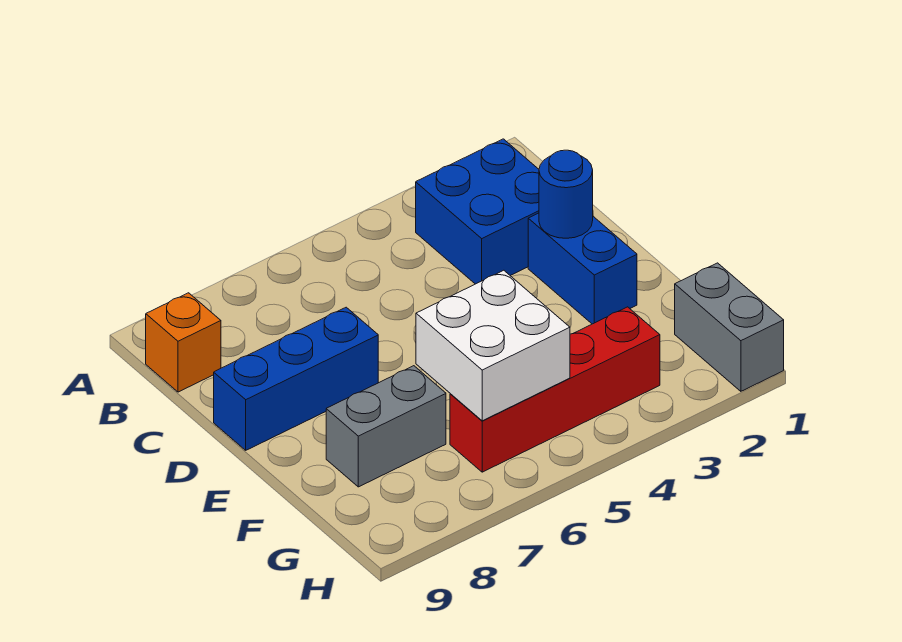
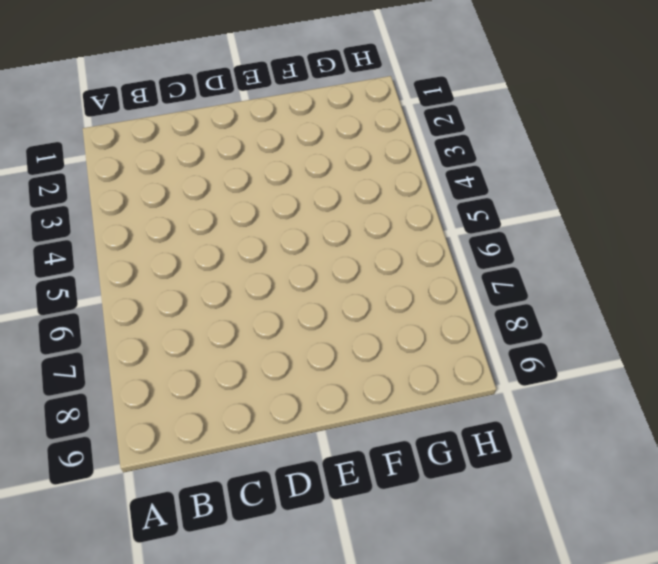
none -> blue brick B2:C3 level 1
none -> orange brick B9 level 1

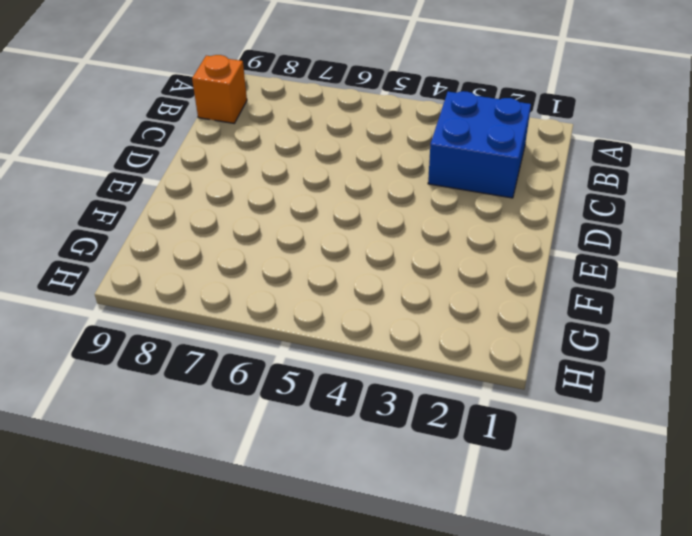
none -> blue brick D2:E2 level 1
none -> blue brick D7:D9 level 1

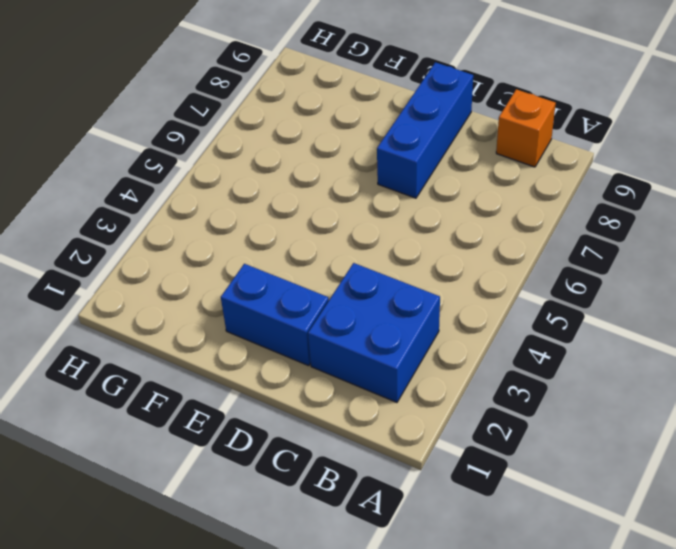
none -> grey brick F7:F8 level 1
none -> grey brick G1:H1 level 1

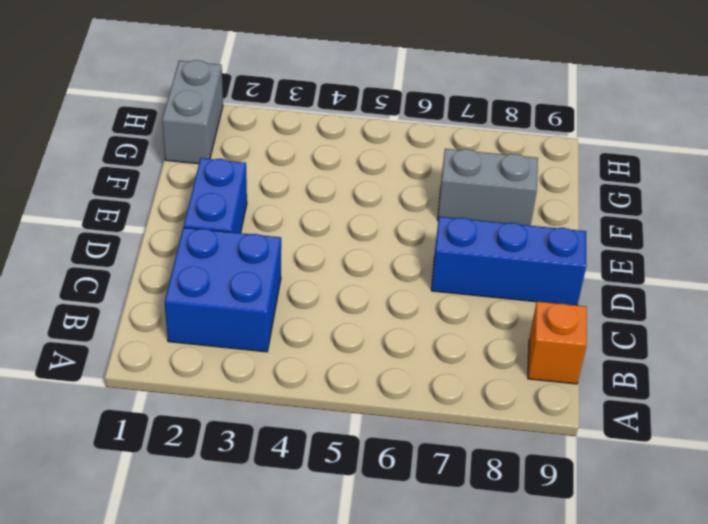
none -> red brick G3:G6 level 1
none -> blue round brick D2 level 2

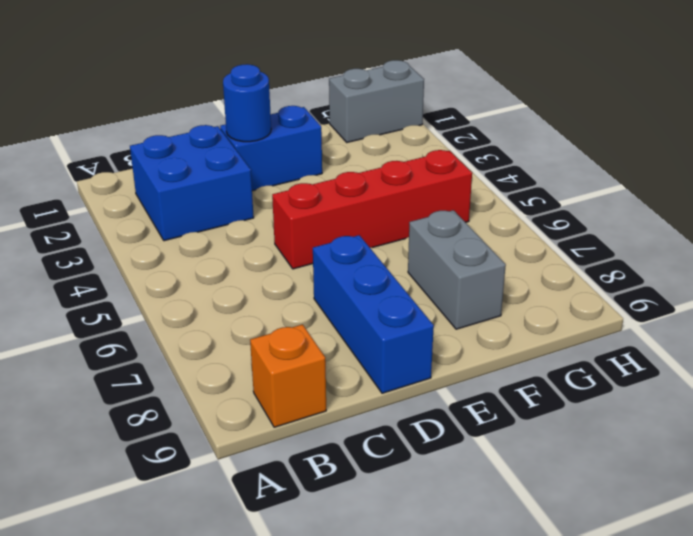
red brick D5:G5 level 1 -> red brick G3:G6 level 1
none -> white brick F5:G6 level 2

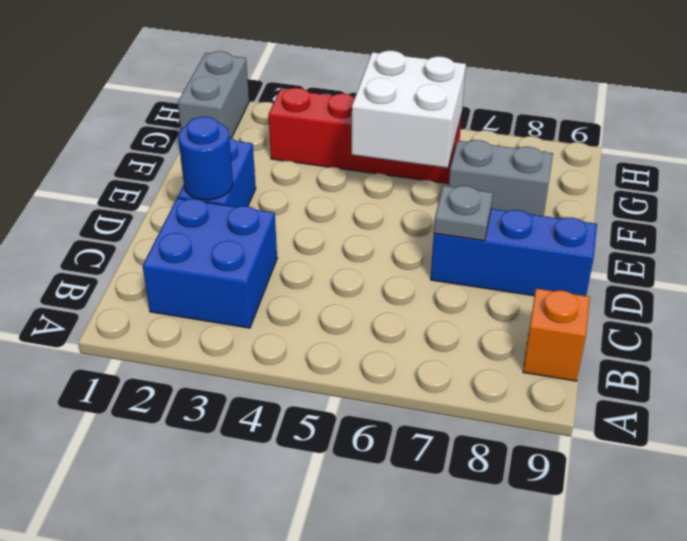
grey plate D7 level 2 -> none

